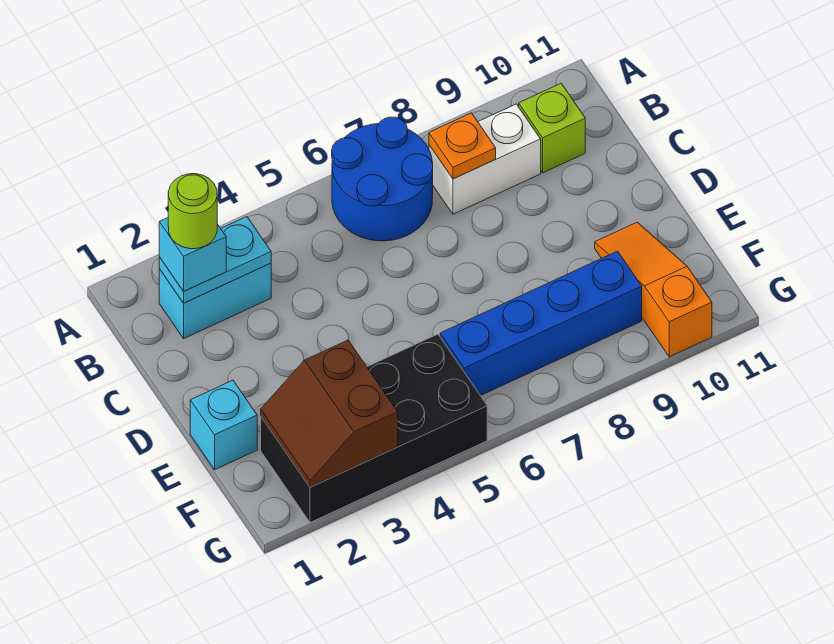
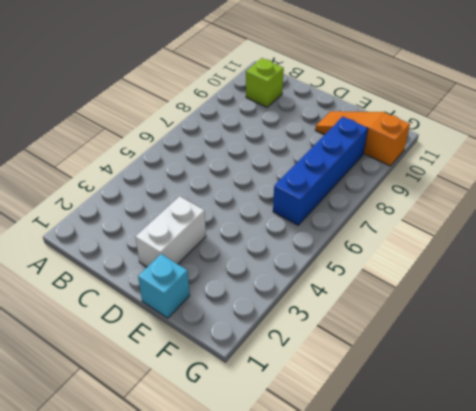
white brick D2:D3 level 1 -> white brick B8:B9 level 1
none -> blue round brick A6:B7 level 1
none -> cyan brick B2:B3 level 1
none -> black brick F2:G5 level 1

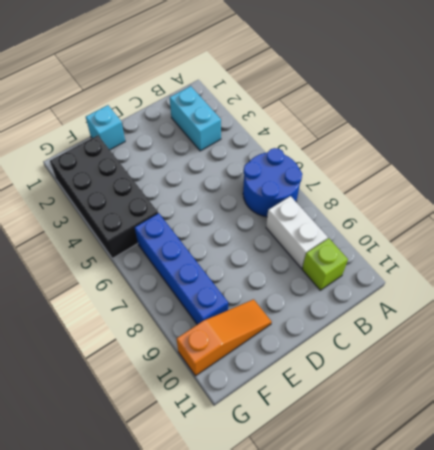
none -> cyan plate B2:B3 level 2
none -> orange plate B8 level 2
none -> brown slope F2:G3 level 2 top 3

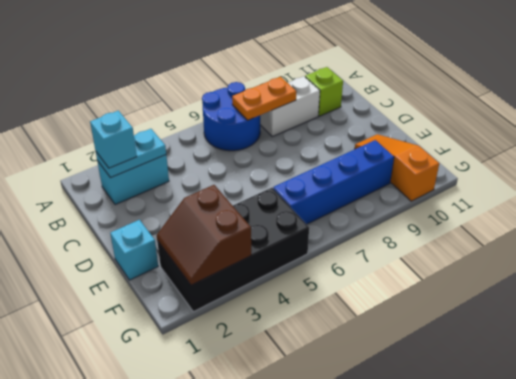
orange plate B7:B8 level 2 -> orange plate B8 level 2
none -> lime round brick B2 level 4

